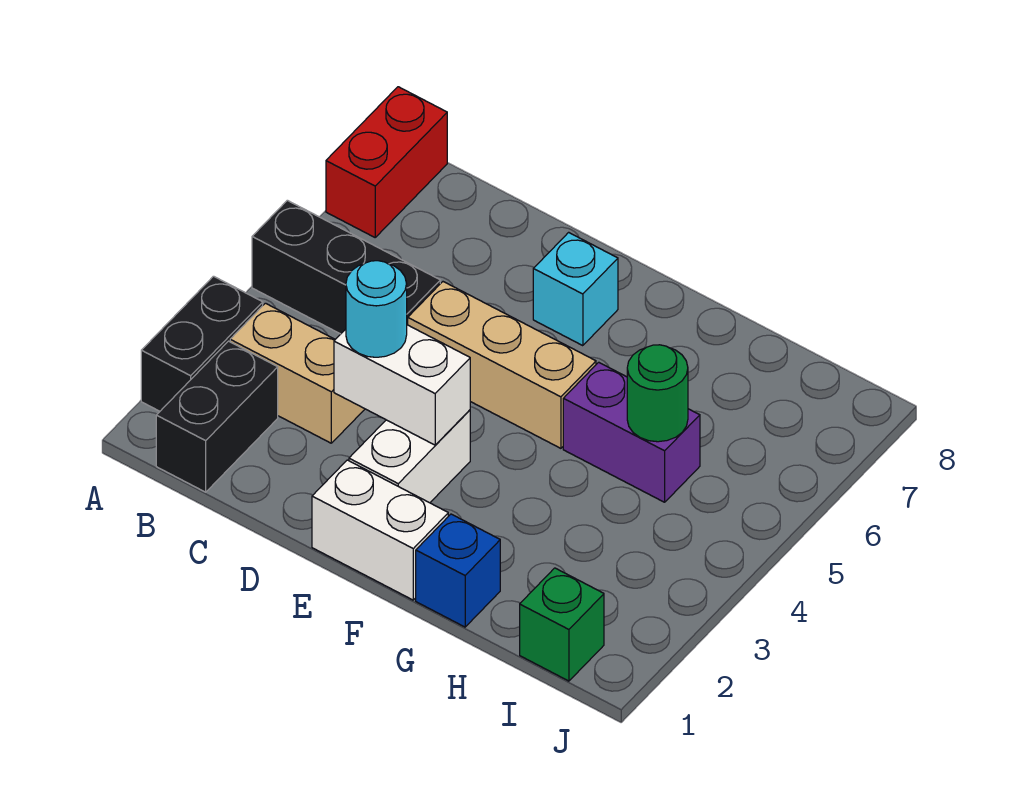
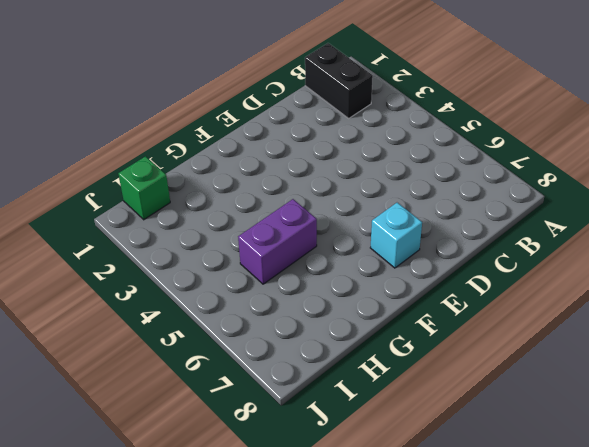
none -> black brick A2:A3 level 1
none -> black brick A5:C5 level 1
none -> red brick A7:A8 level 1

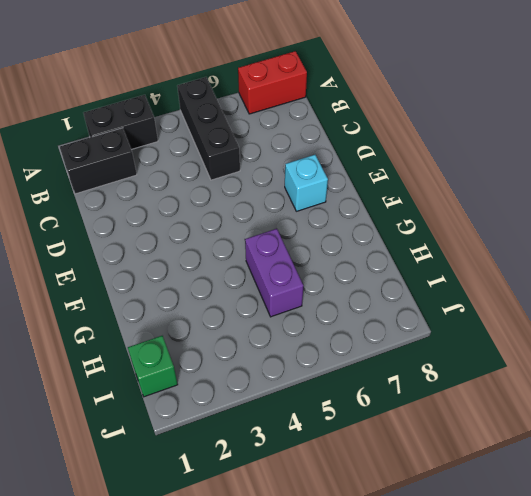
none -> tan brick B3:C3 level 1
none -> tan brick D5:F5 level 1
none -> white brick E1:F1 level 1

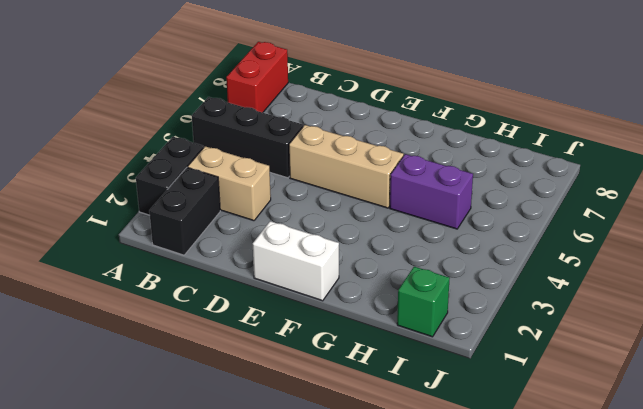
none -> white brick E2:E3 level 1
none -> cyan brick E7 level 1
none -> blue brick G1 level 1

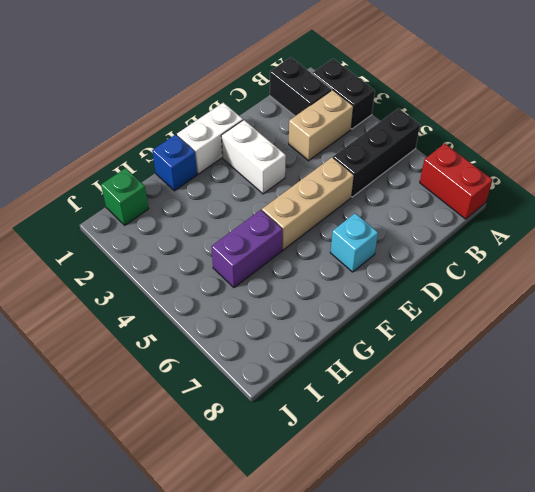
none -> white brick D3:E3 level 2
none -> green round brick H5 level 2
none -> cyan round brick D3 level 3

